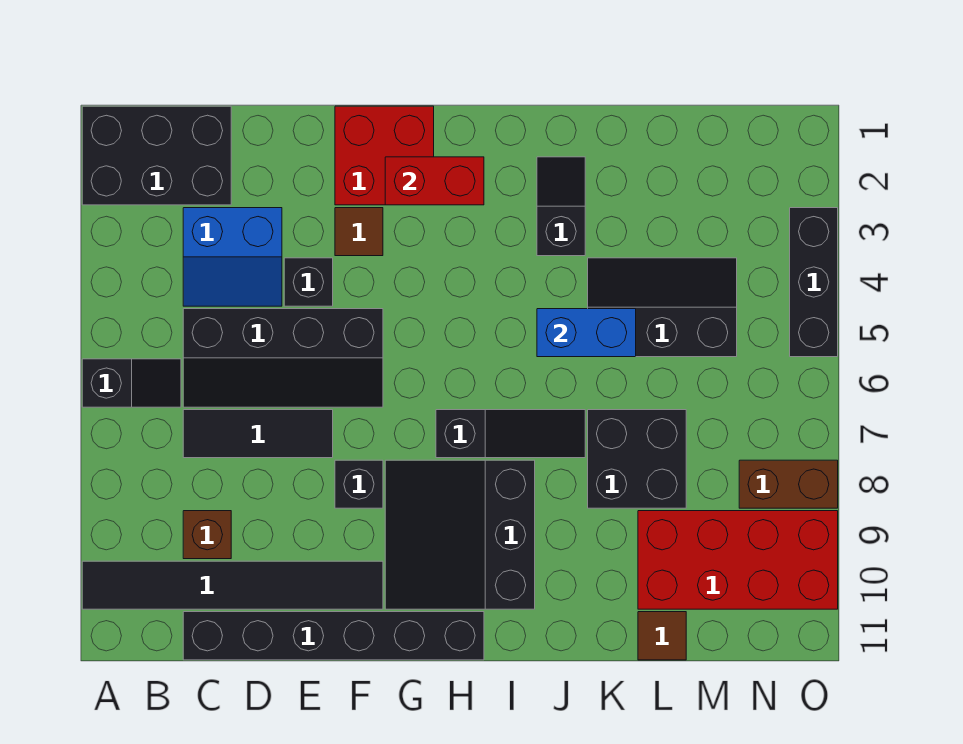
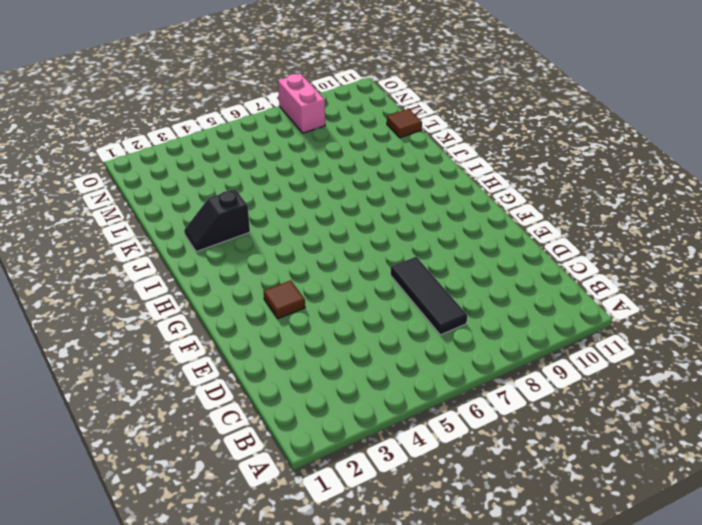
pink brick N8:O8 level 1 -> brown brick N8:O8 level 1
none -> black brick A1:C2 level 1
none -> black slope A6:B6 level 1 top A
none -> black tile A10:F10 level 1

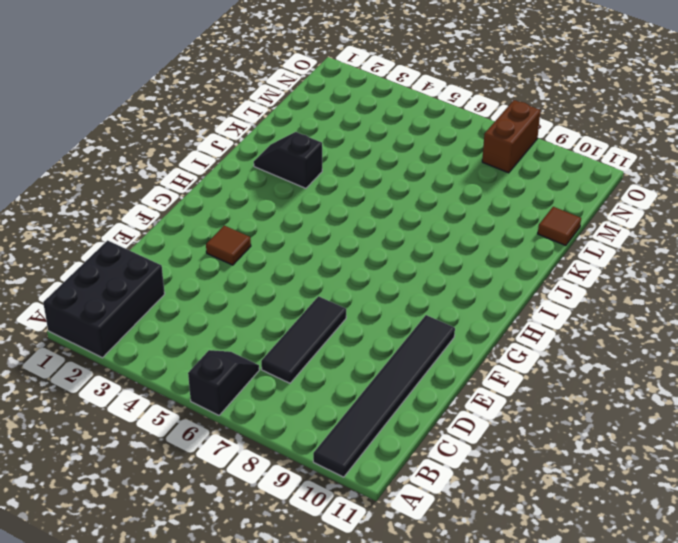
none -> blue slope C3:D4 level 1 top 3
none -> black slope C5:F6 level 1 top 5
none -> brown brick C9 level 1

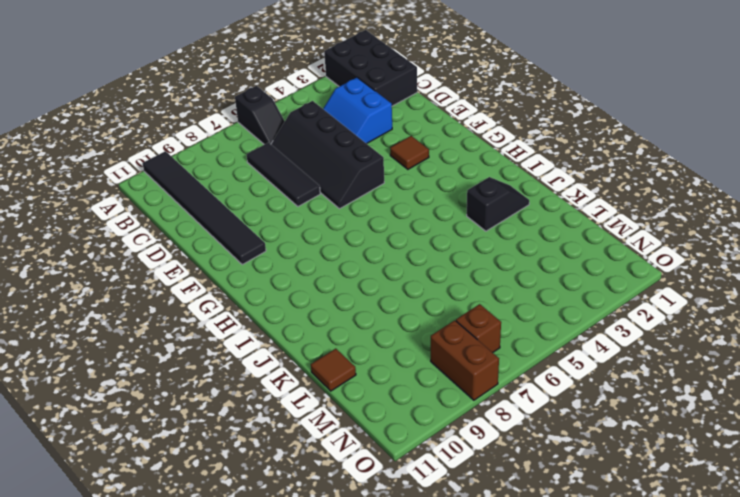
brown brick N7 level 1 -> brown brick C9 level 1
none -> black brick C11:H11 level 1
none -> black brick E4 level 1
none -> red brick F1:G2 level 1

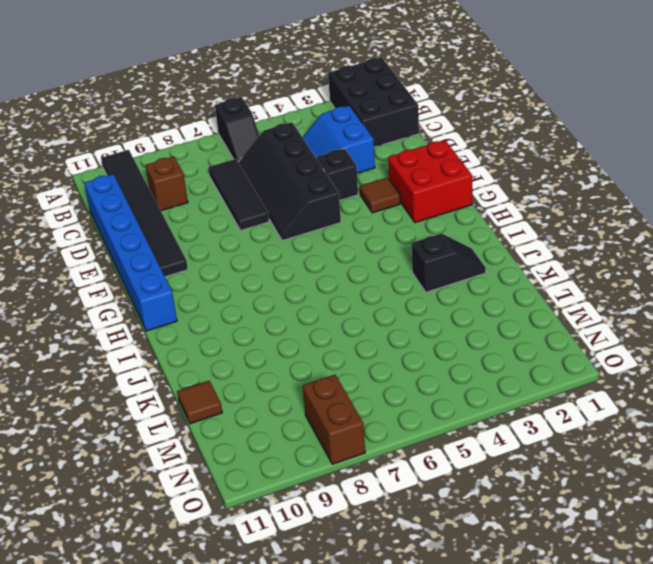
blue brick C11:H11 level 1 -> black brick C11:H11 level 1
none -> black brick F8 level 1
none -> black slope G8:I10 level 1 top I
none -> black slope H7:J7 level 1 top H

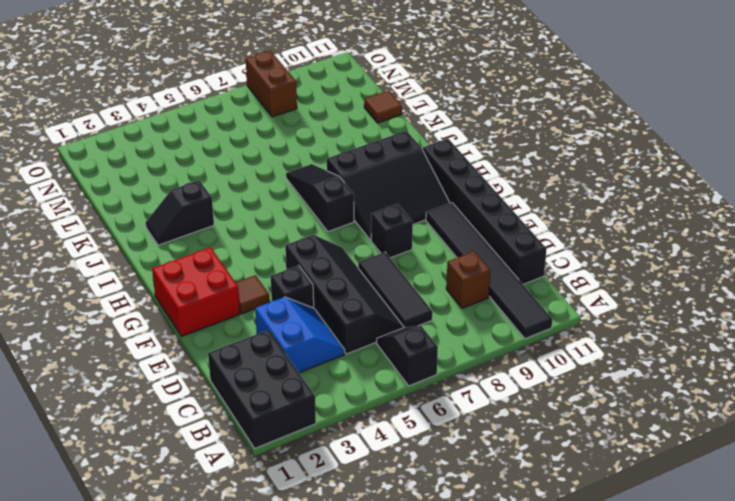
none -> black slope K4:M5 level 1 top 5
none -> black brick K7:L8 level 1
none -> red brick L9:O10 level 1

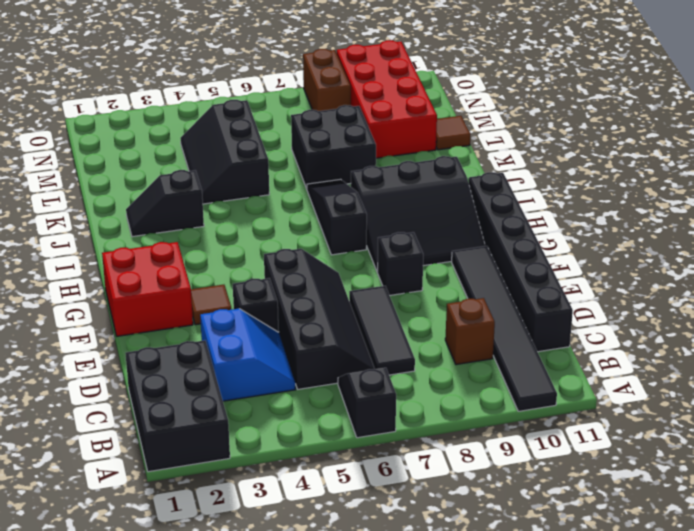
none -> black brick O3:O5 level 1
none -> red brick G2:H2 level 2
none -> blue brick J5:K5 level 2

